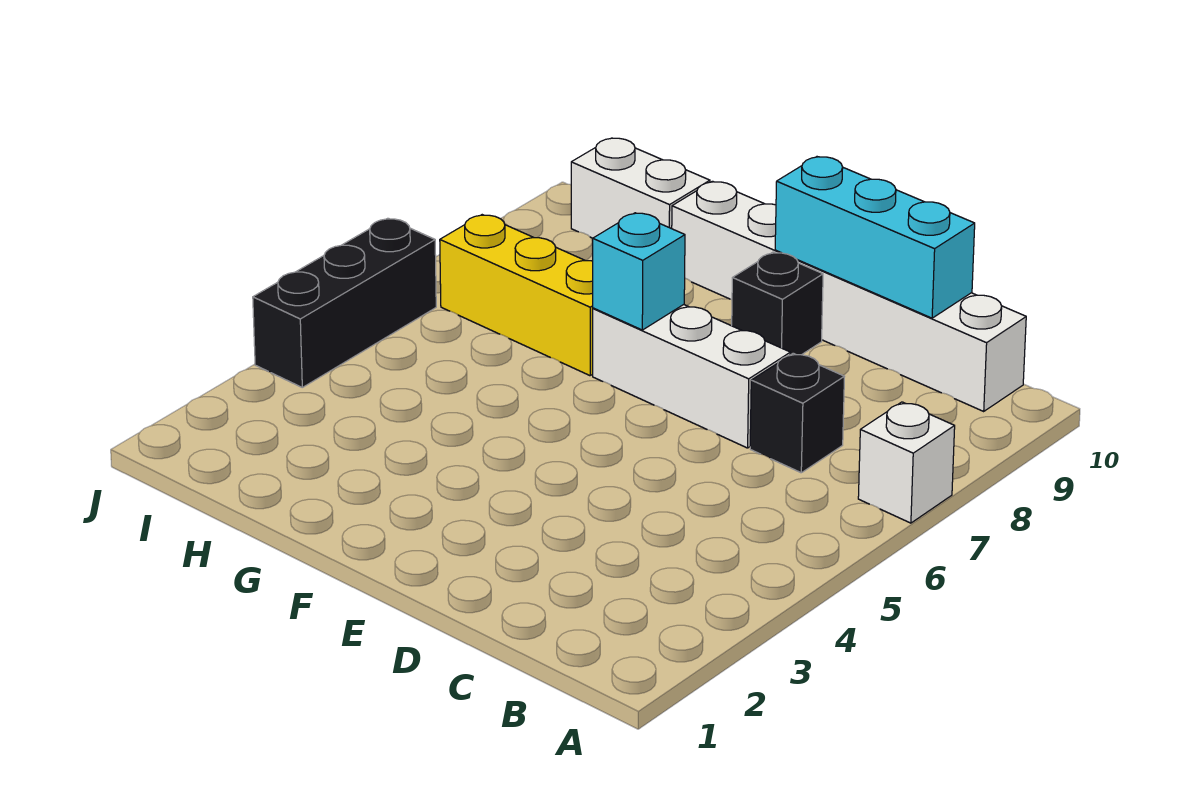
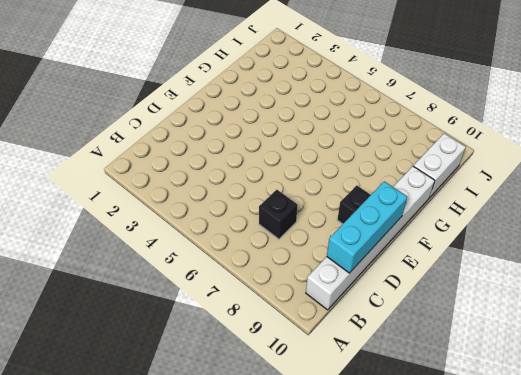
none -> white brick A7 level 1
none -> white brick D7:F7 level 1

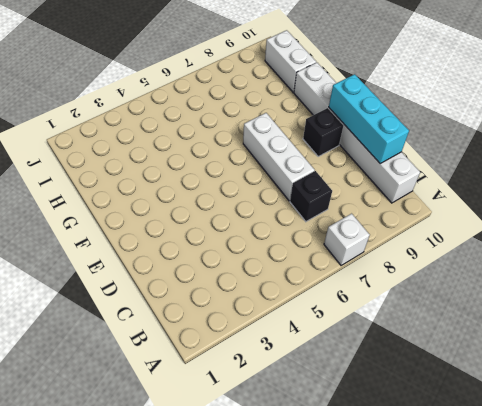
none -> yellow brick G7:I7 level 1
none -> black brick J4:J6 level 1

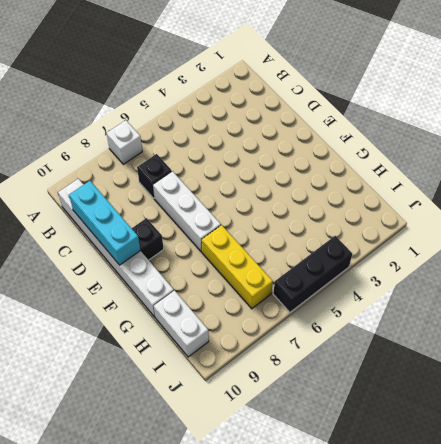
none -> cyan brick F7 level 2

